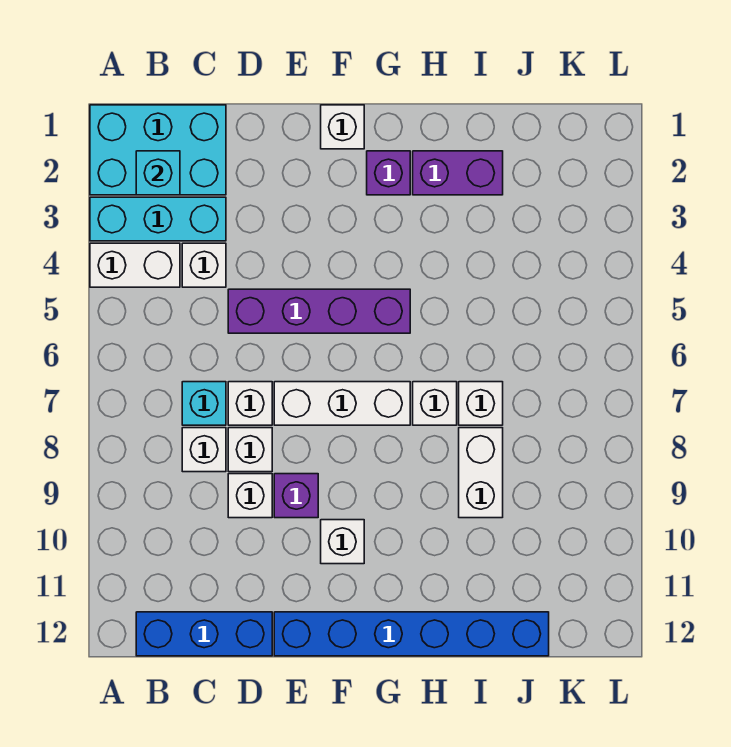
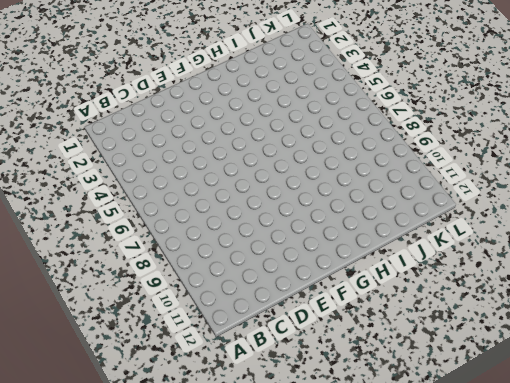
none -> cyan brick A1:C2 level 1
none -> cyan brick A3:C3 level 1
none -> white brick A4:B4 level 1

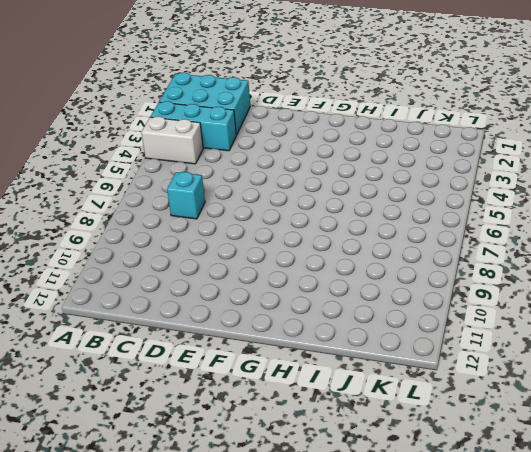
none -> blue brick B12:D12 level 1
none -> white brick C4 level 1
none -> white brick C8 level 1

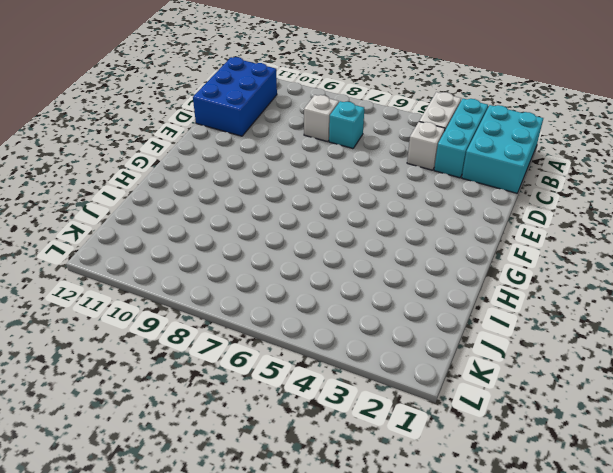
blue brick B11:D12 level 1 -> blue brick B12:D12 level 1
none -> purple brick D5:G5 level 1
none -> white brick D7 level 1
none -> white brick D8 level 1

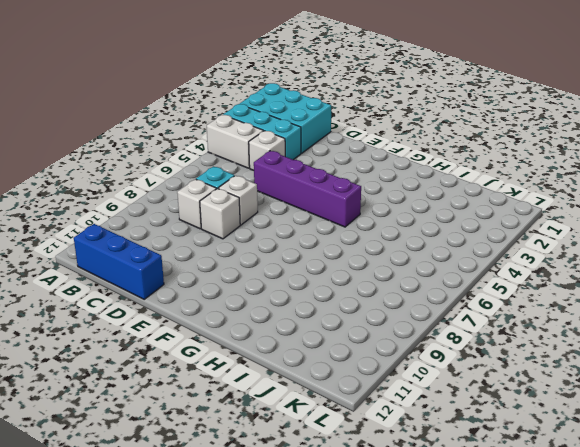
none -> white brick D9 level 1
none -> white brick E7:G7 level 1
none -> purple brick E9 level 1

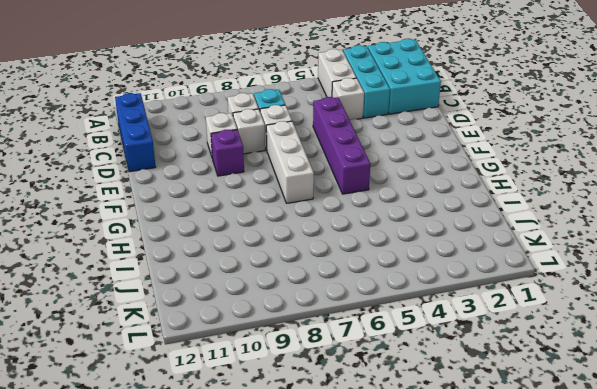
none -> blue brick E12:J12 level 1
none -> white brick F1 level 1
none -> white brick F10 level 1

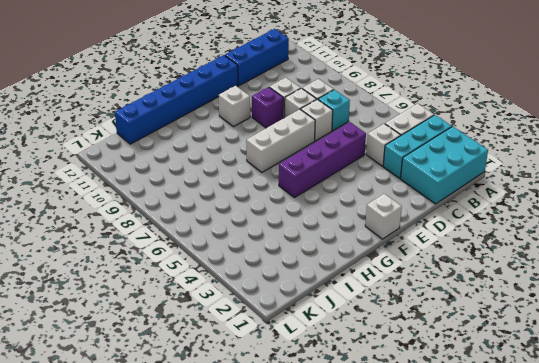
none -> purple brick G2 level 1
none -> purple brick H2:I2 level 1
none -> white brick H7 level 1

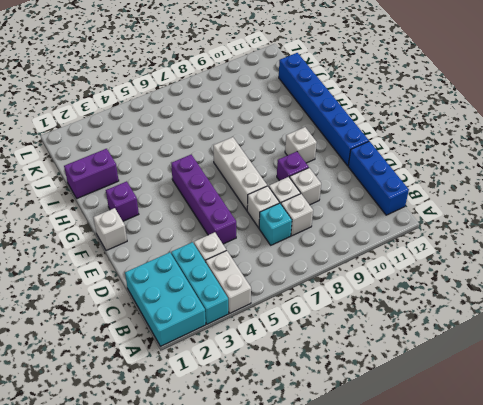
purple brick I1:I2 level 1 -> purple brick H2:I2 level 1
none -> white brick H7 level 1
none -> white brick I7 level 1
none -> white brick I8:I9 level 1

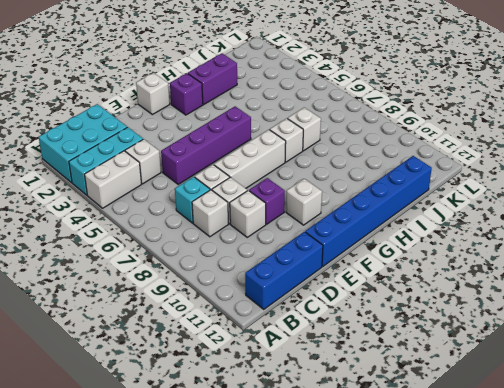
none -> white brick I8:I9 level 1
none -> cyan brick B2 level 2

